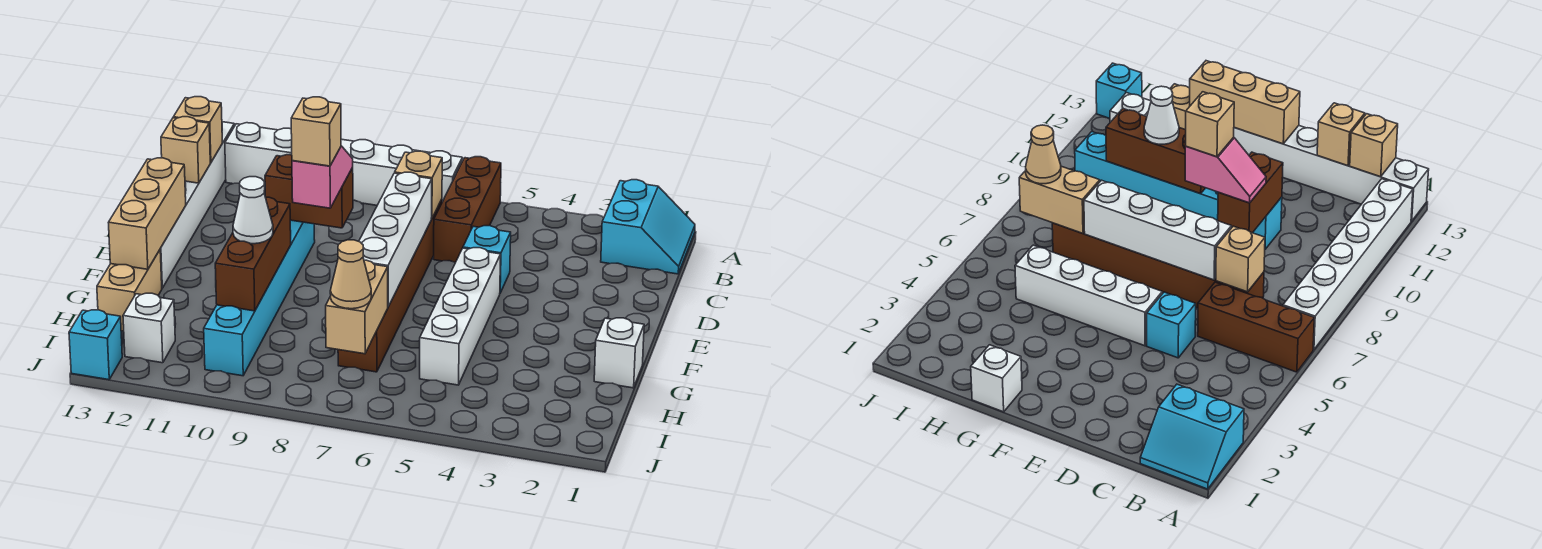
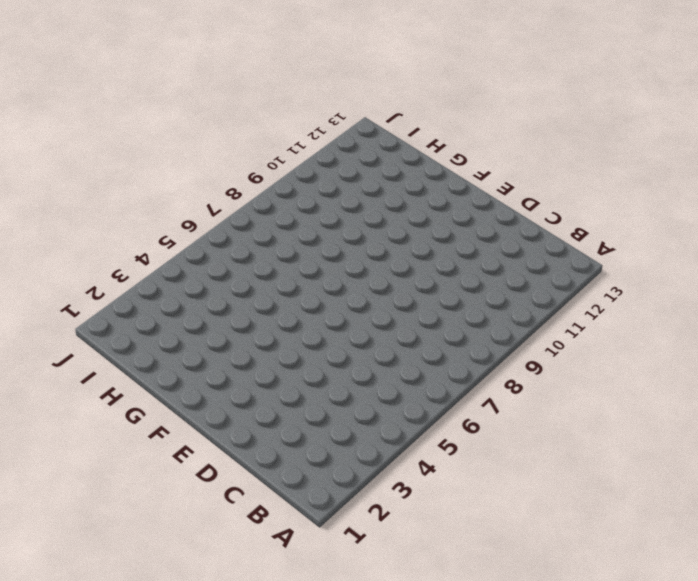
none -> cyan slope A1:B2 level 1 top 2
none -> brown brick A6:C6 level 1
none -> white brick A7:A12 level 1

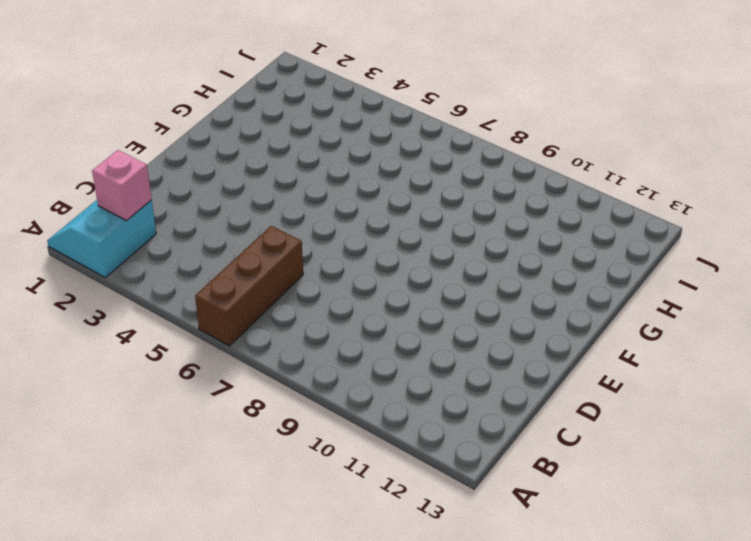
pink brick B2 level 2 -> none
none -> white brick A7:A12 level 1
none -> white brick A13:F13 level 1
none -> brown brick C7:H7 level 1

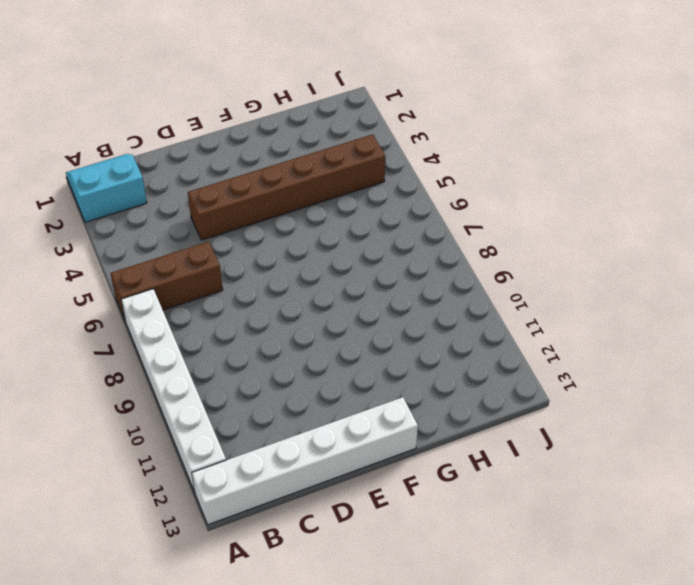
brown brick D4:I4 level 1 -> brown brick C7:H7 level 1
none -> cyan brick D5 level 1
none -> cyan brick D10:I10 level 1
none -> white brick E5:H5 level 1

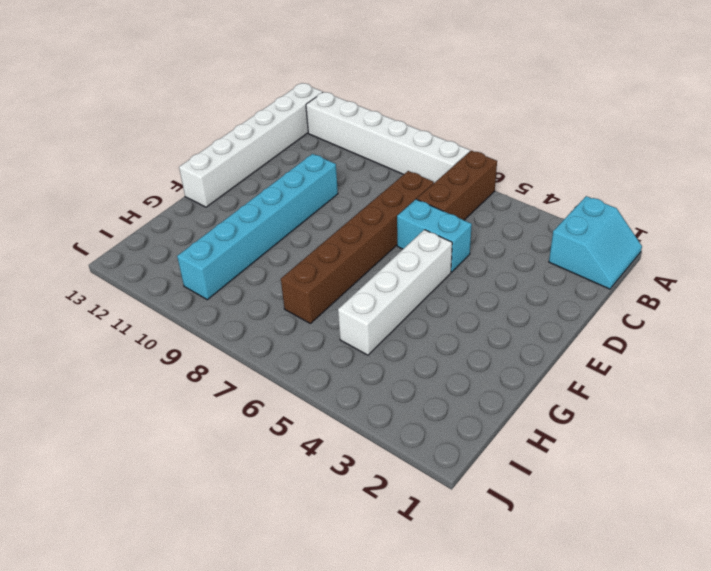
cyan brick D5:D6 level 1 -> cyan brick D5 level 1
none -> white brick G1 level 1
none -> tan brick G13:H13 level 1
none -> white brick I12 level 1

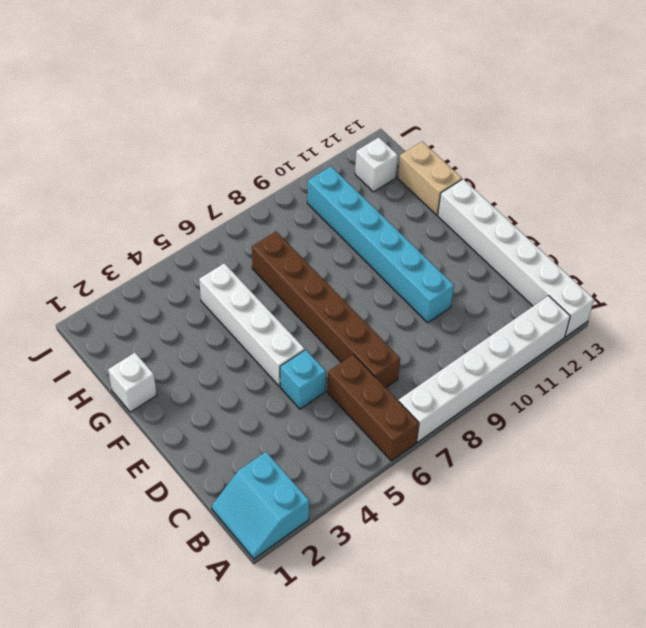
none -> cyan brick J13 level 1
none -> tan brick B13 level 2
none -> tan brick C7 level 2

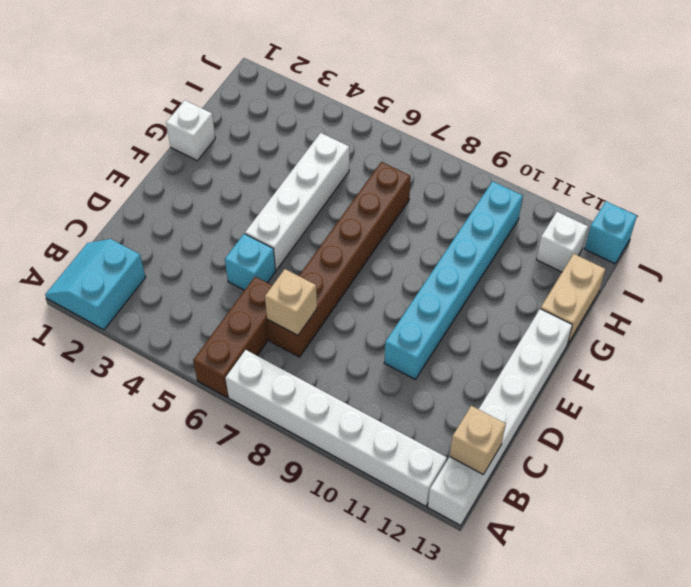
none -> tan brick C13 level 2
none -> white brick D7:G7 level 2
none -> brown brick D9:D10 level 2

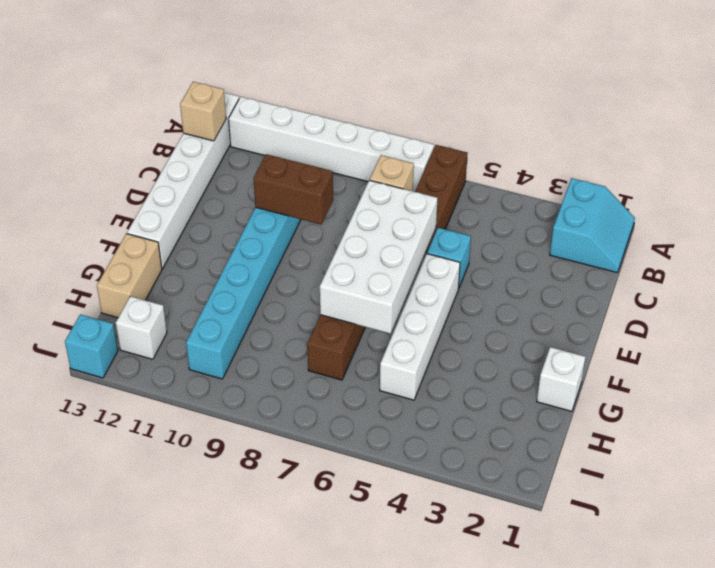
white brick D6:G7 level 2 -> white brick D7:G7 level 2
none -> tan brick C13 level 2
none -> tan brick E13:G13 level 2
none -> brown brick F10:H10 level 2

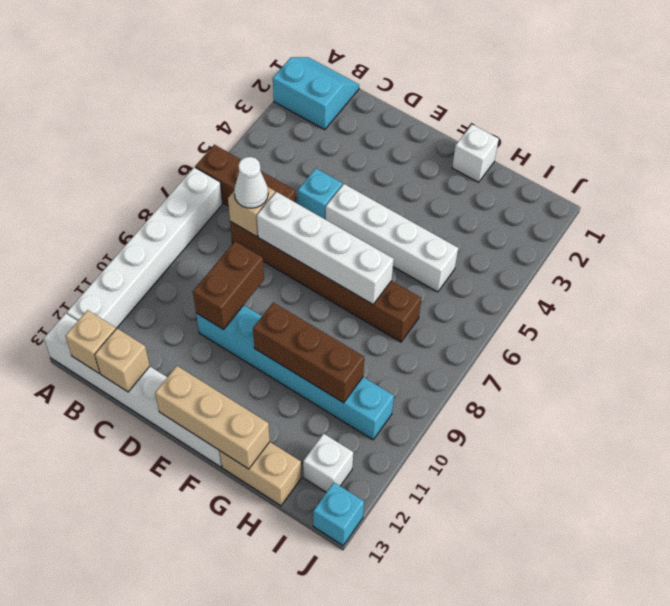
white cone C7 level 3 -> white cone G10 level 3
none -> tan brick H7:I7 level 2
none -> pink slope D9:E9 level 3 top E
none -> tan cone I7 level 3

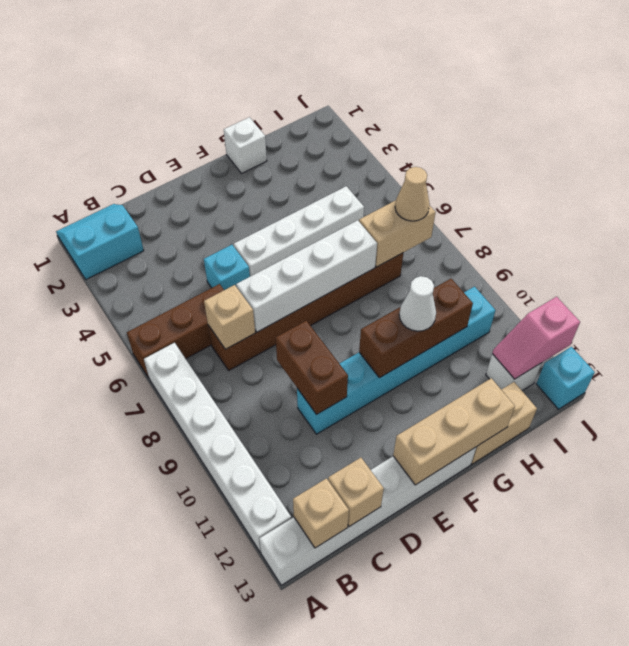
pink slope I12:J12 level 2 top J -> pink slope D9:E9 level 3 top E
none -> tan brick E9 level 4

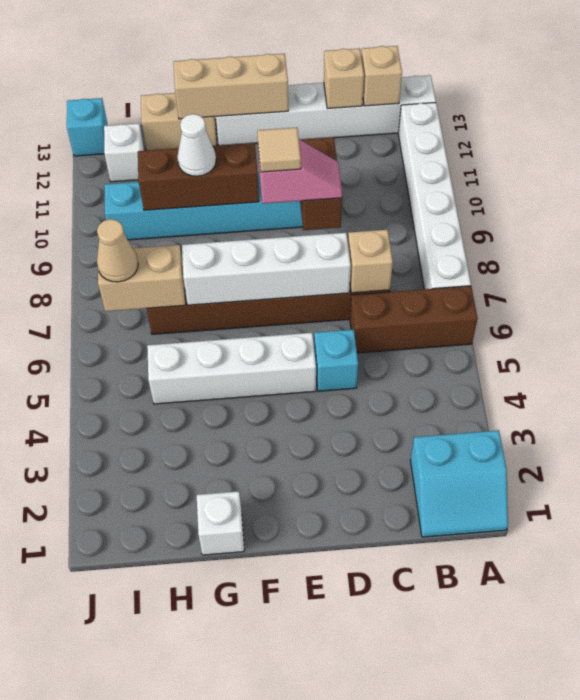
tan tile E9 level 4 -> tan brick E9 level 4

